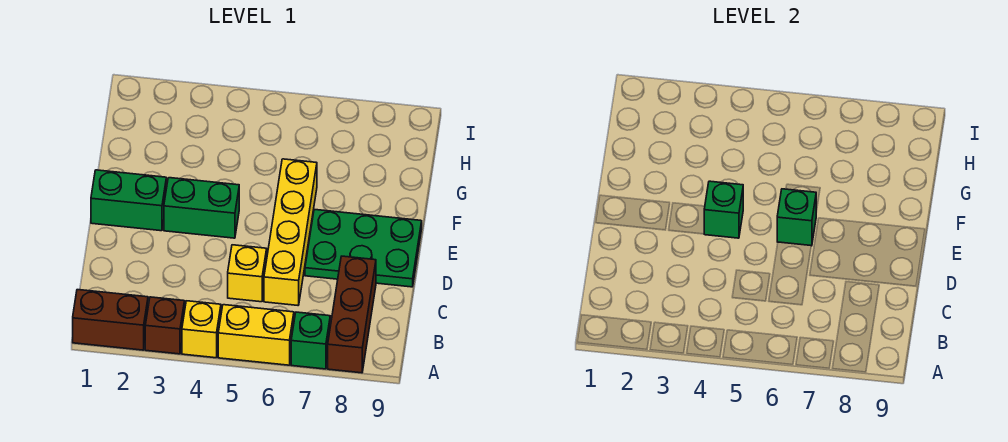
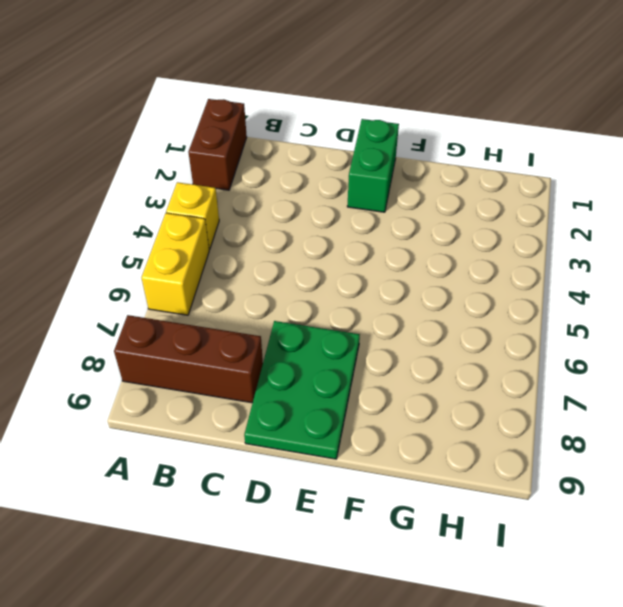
none -> brown brick A3 level 1
none -> green brick A7 level 1
none -> yellow brick C5 level 1

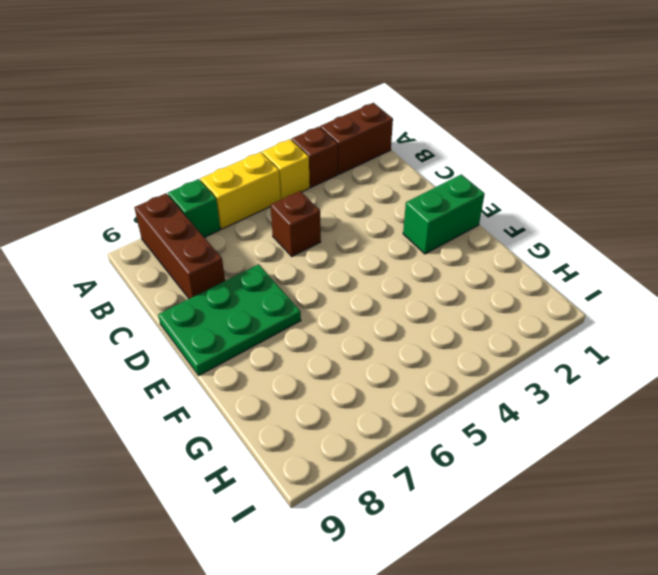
brown brick C5 level 1 -> yellow brick C5 level 1
none -> yellow brick C6:F6 level 1
none -> green brick E3:E4 level 1
none -> green brick E4 level 2

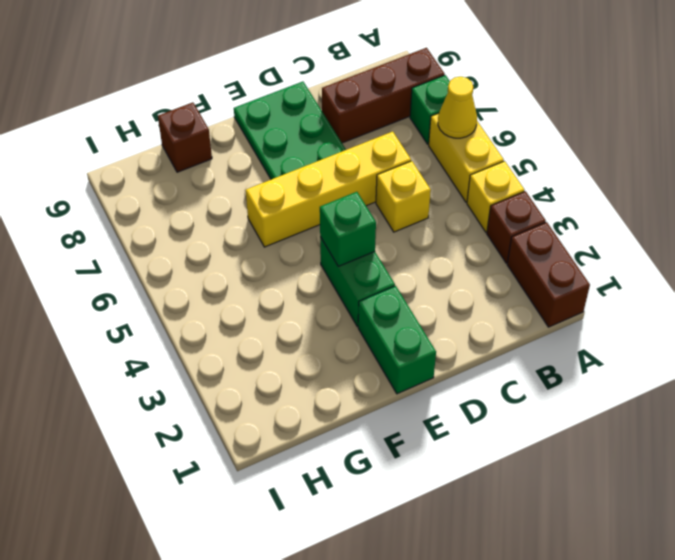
yellow cone A6 level 2 -> none
brown brick G9 level 1 -> none
none -> green brick E6 level 2

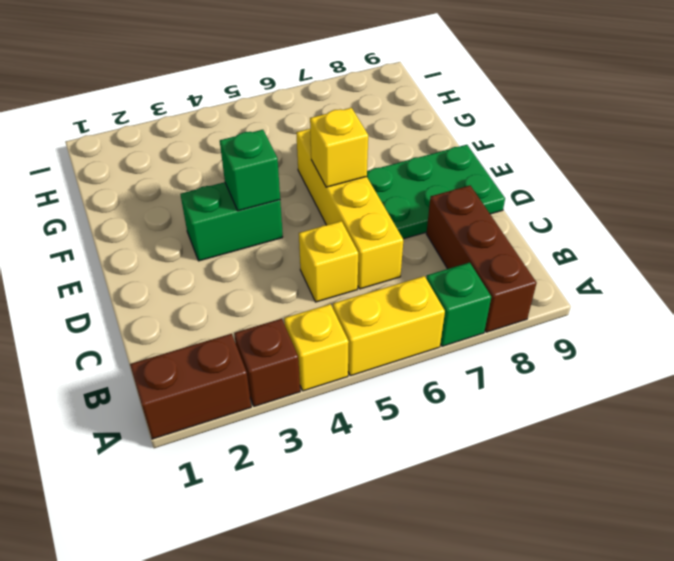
yellow brick E6 level 2 -> green brick E6 level 2
none -> green brick E1:E2 level 1

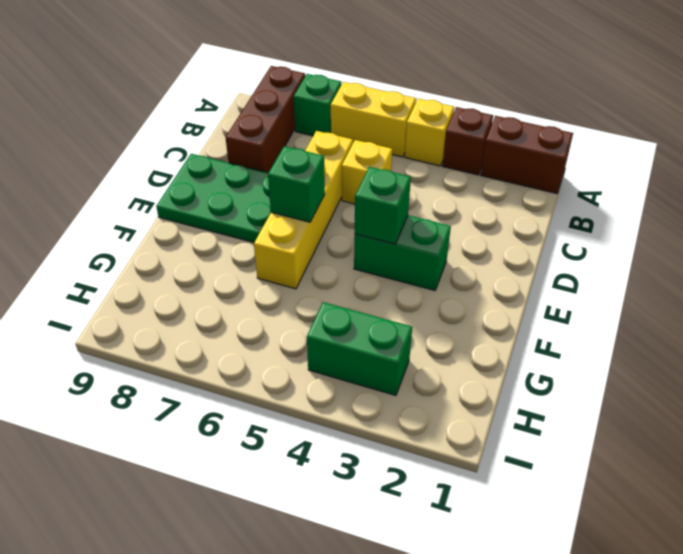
green brick H3:H4 level 1 -> green brick E1:E2 level 1

